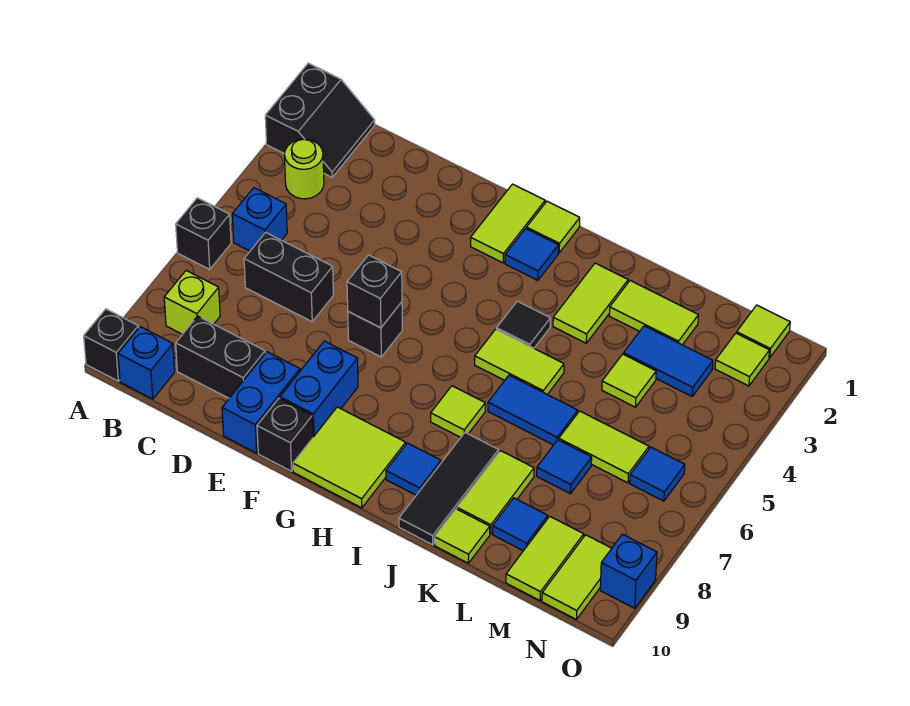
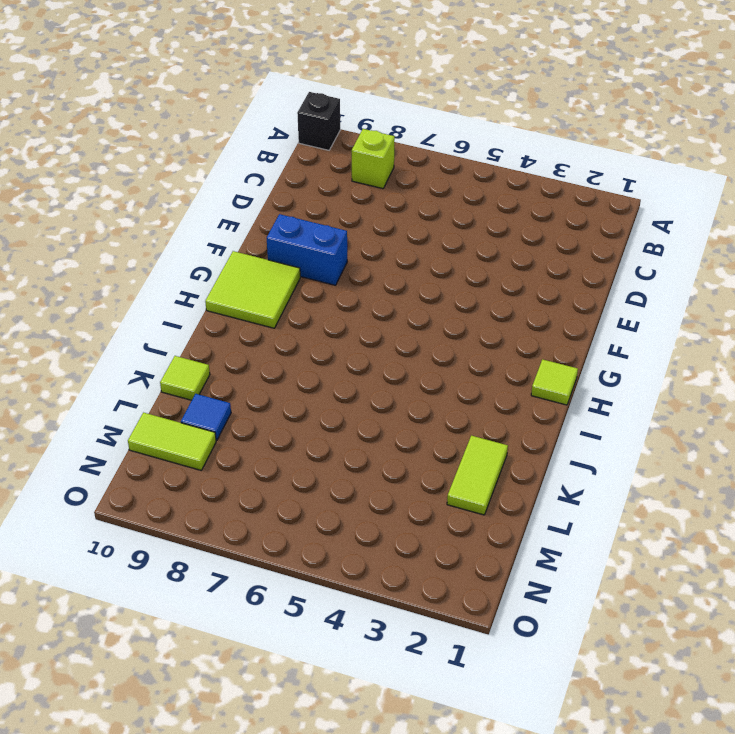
none -> black slope A1:B2 level 1 top A
none -> black brick A6 level 1
none -> lime round brick B3 level 1
none -> blue brick B5 level 1

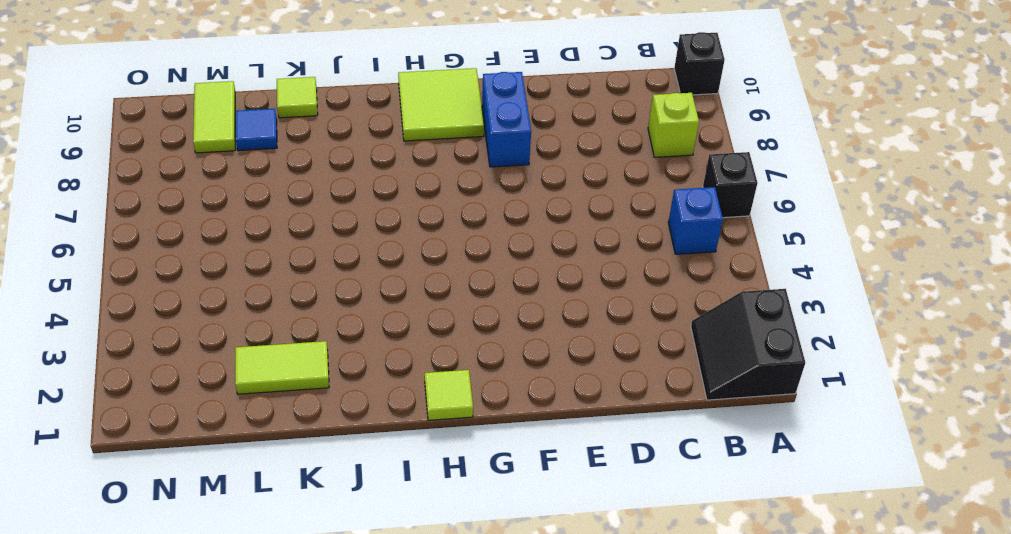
none -> lime round brick B3 level 1
none -> blue brick B10 level 1
none -> black brick C6:D6 level 1
none -> black brick C9:D9 level 1

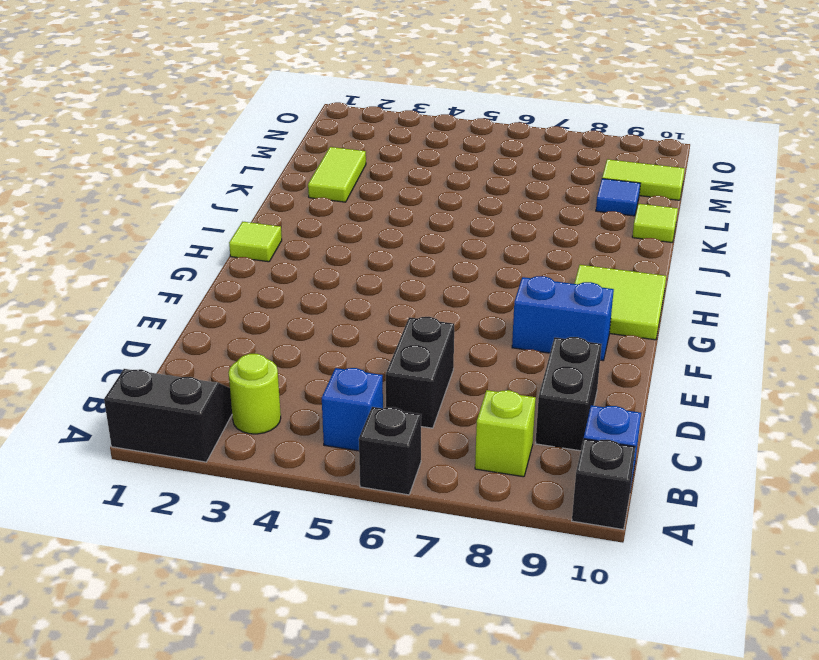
none -> blue brick E9:E10 level 1
none -> black brick F6 level 1
none -> black brick F10 level 1
none -> lime tile G1:G2 level 1

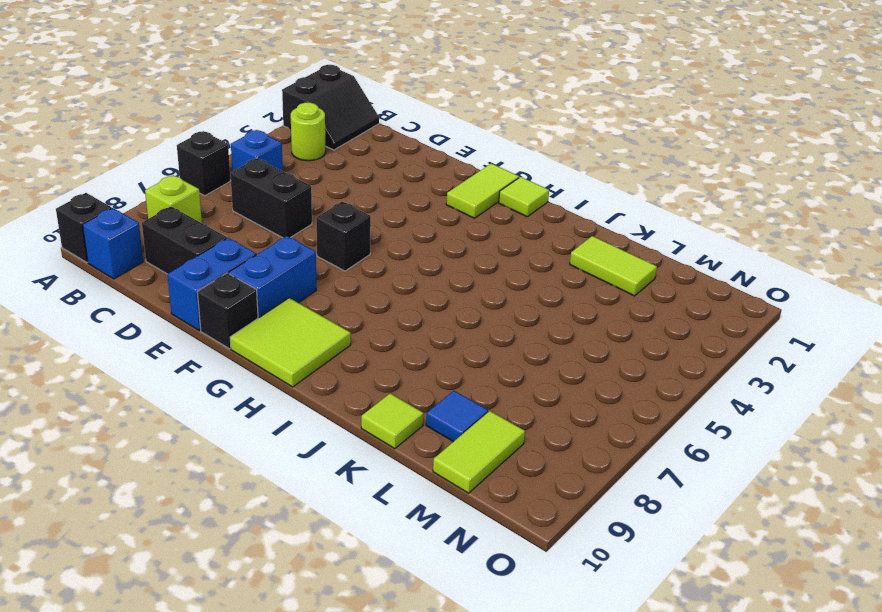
none -> blue tile H2 level 1
none -> black tile I4 level 1
none -> lime tile I5:J5 level 1
none -> lime tile I7 level 1

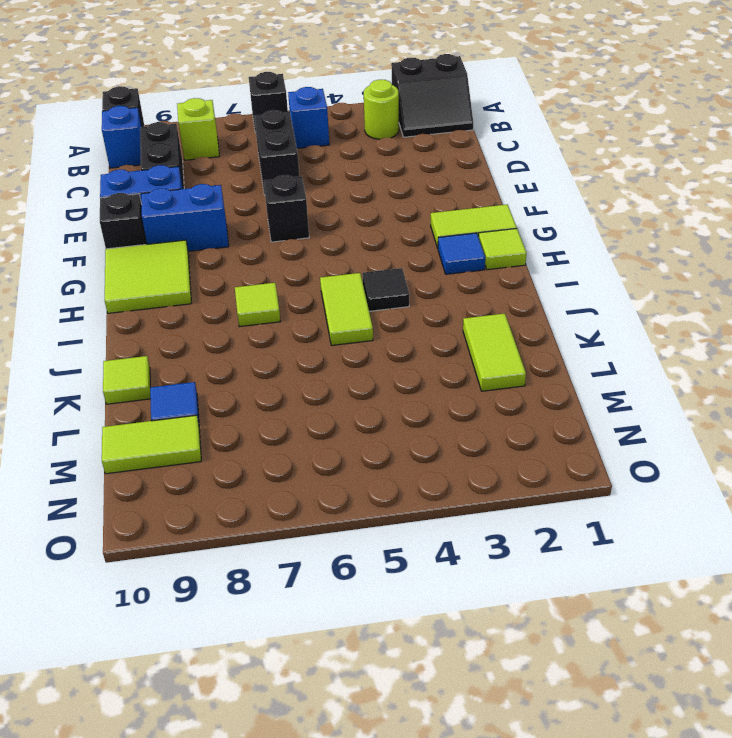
none -> blue tile I9 level 1
none -> lime tile J2:J3 level 1
none -> blue tile J6:K6 level 1
none -> black tile J8:J10 level 1

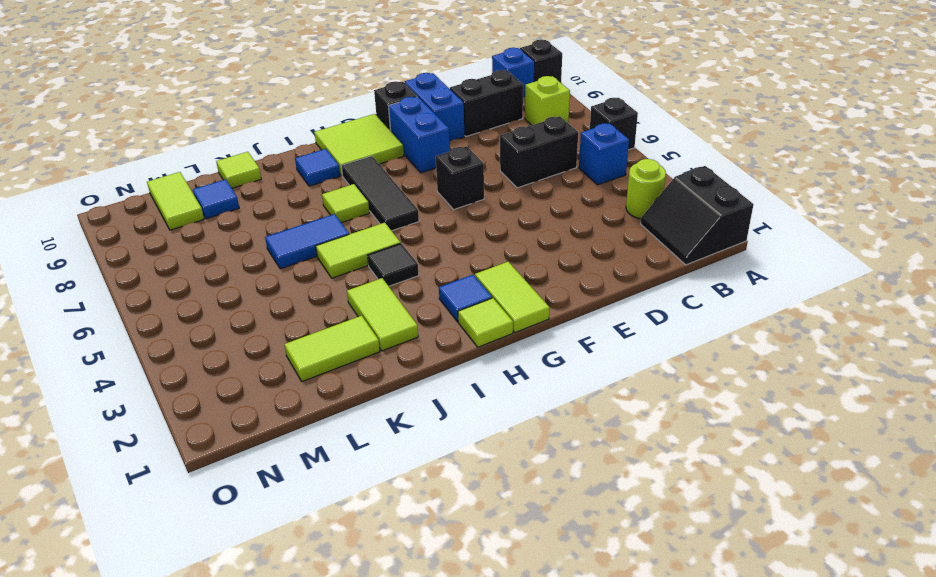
black tile H6:H8 level 1 -> black tile J8:J10 level 1
none -> lime tile K8:K9 level 1
none -> blue tile L3:M3 level 1
none -> lime tile L4 level 1
none -> lime tile L6:M6 level 1

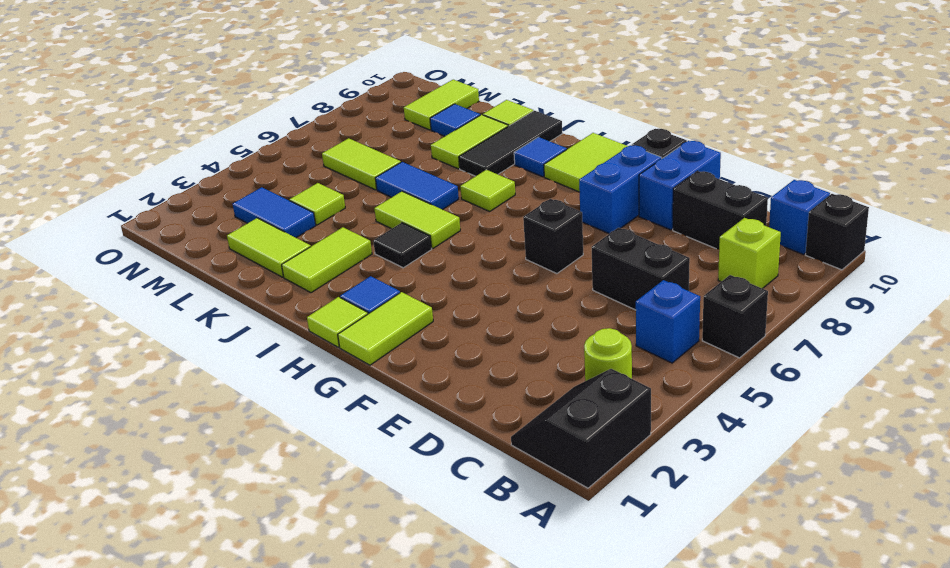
none -> blue tile L7 level 1
none -> lime tile N1 level 1
none -> lime tile N2 level 1
none -> blue tile N6 level 1

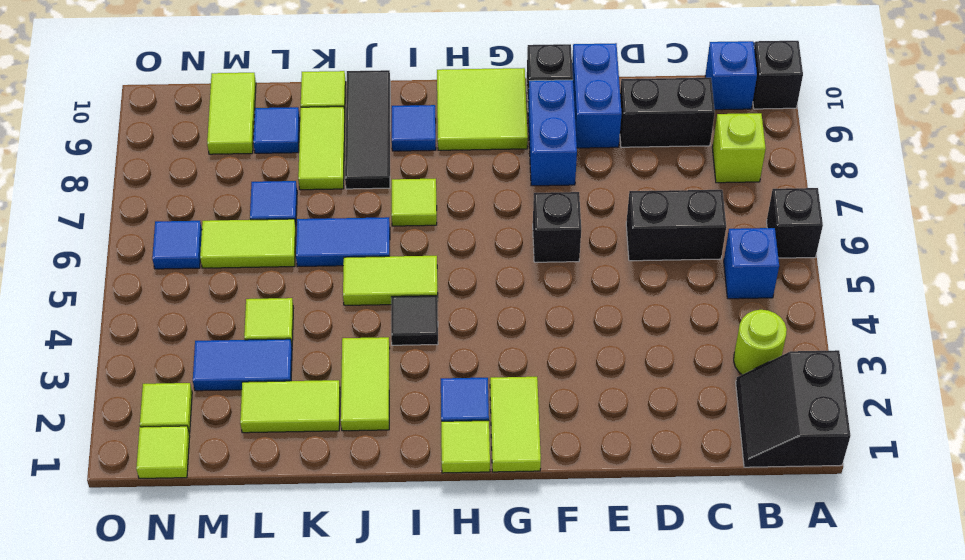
none -> lime tile N9:N10 level 1
none -> blue brick O9 level 1
none -> black brick F6 level 2

